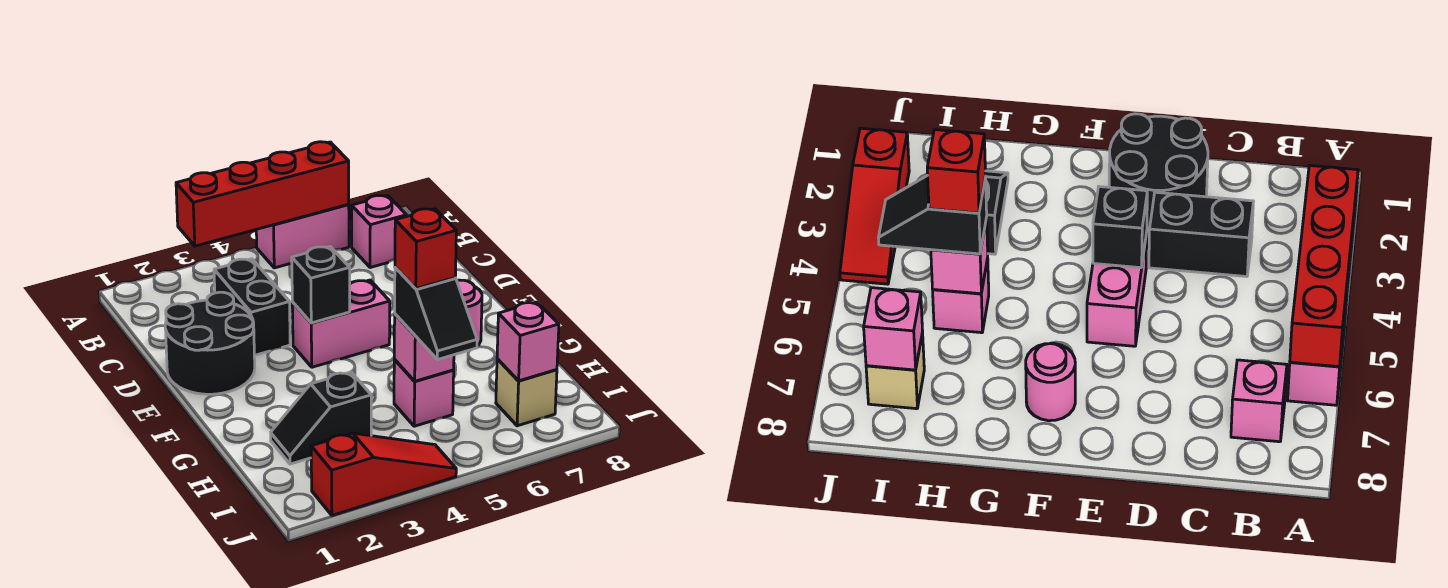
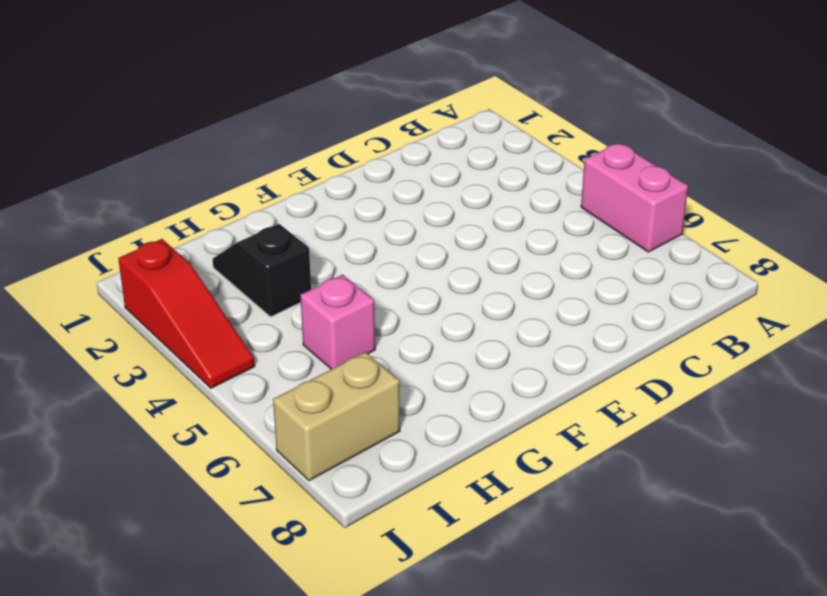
tan brick I7:J7 level 1 -> tan brick I7 level 1
none -> pink brick B7 level 1
none -> black brick C3:D3 level 1
none -> black round brick D1:E2 level 1

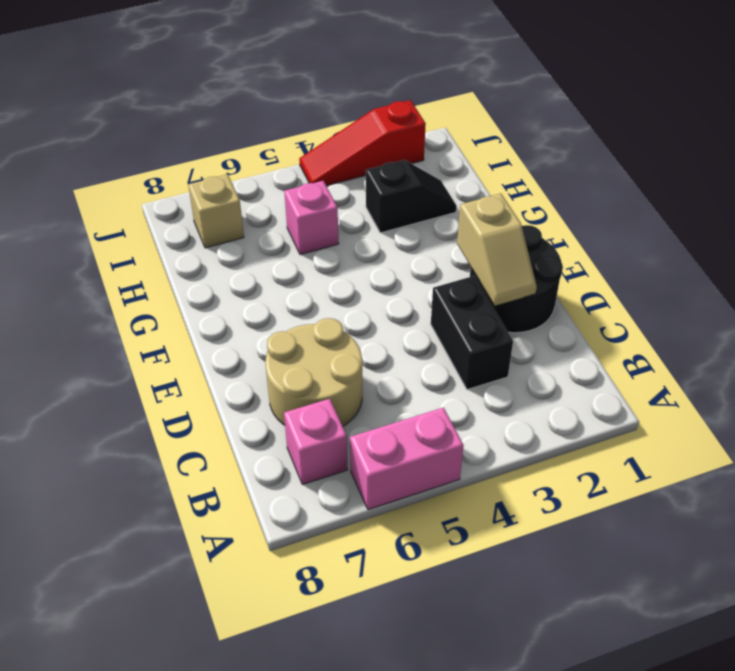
tan round brick C6:D7 level 1 -> none
tan slope D2:E2 level 2 top E -> none
none -> pink brick E4:E5 level 1
none -> pink round brick F7 level 1
none -> red brick A3:A6 level 2

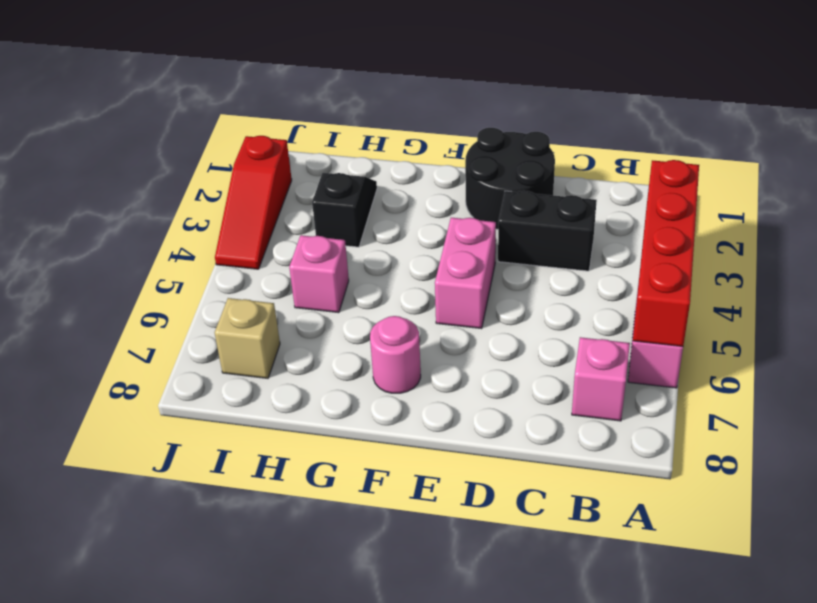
none -> black brick E4 level 2
none -> pink brick H5 level 2
none -> pink brick I7 level 2

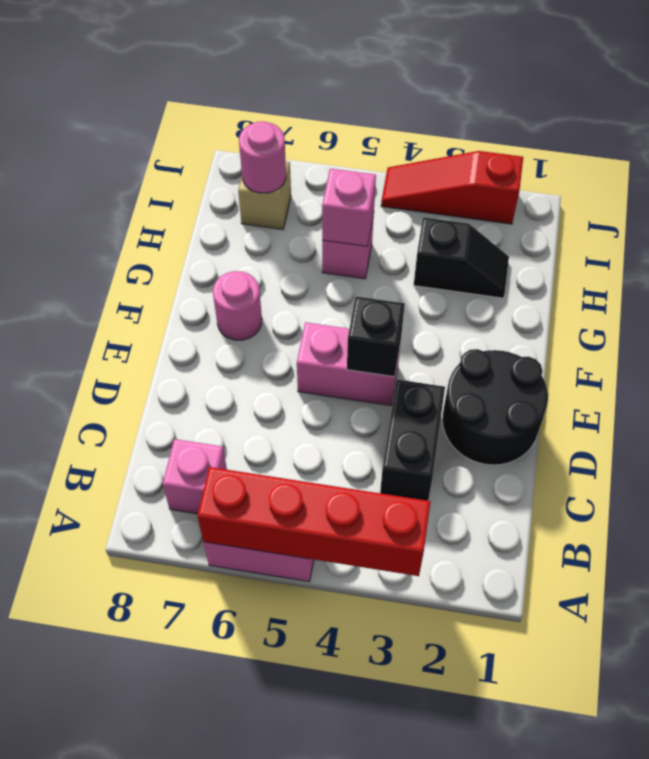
pink round brick I7 level 2 -> pink brick I7 level 2
none -> black slope H5:I5 level 3 top H
none -> red brick H5 level 4

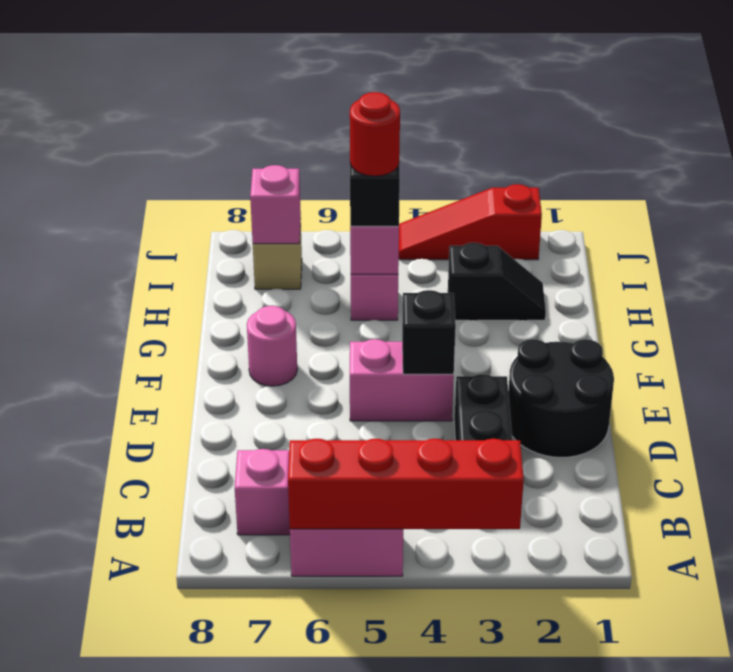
red round brick H5 level 4 -> red brick H5 level 4

